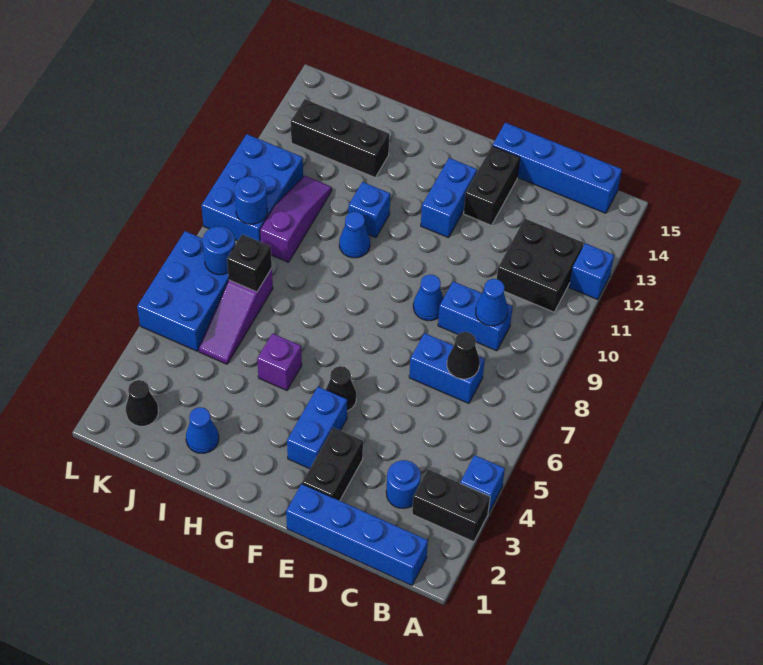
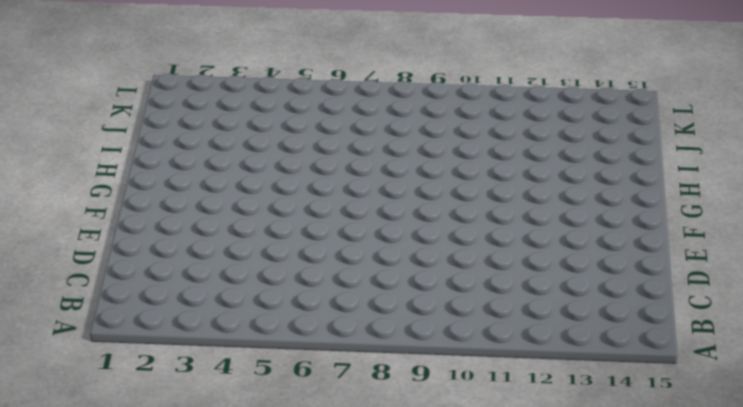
none -> black brick A3:B3 level 1
none -> blue brick A4 level 1
none -> blue brick A12 level 1
none -> blue brick B1:E1 level 1

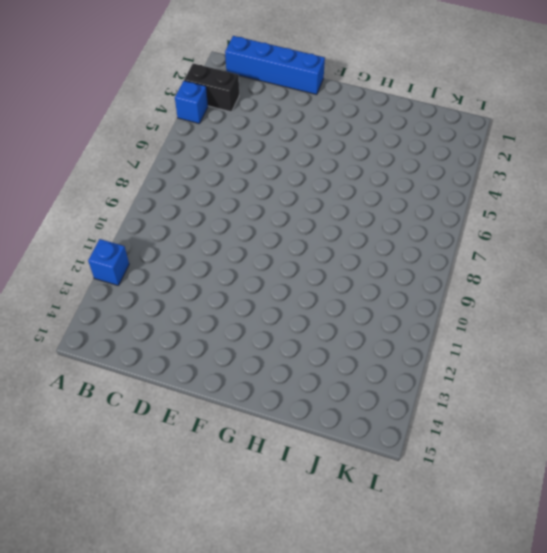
none -> black brick B11:C12 level 1
none -> blue brick B15:E15 level 1
none -> blue round brick C3 level 1
none -> blue brick C7:D7 level 1

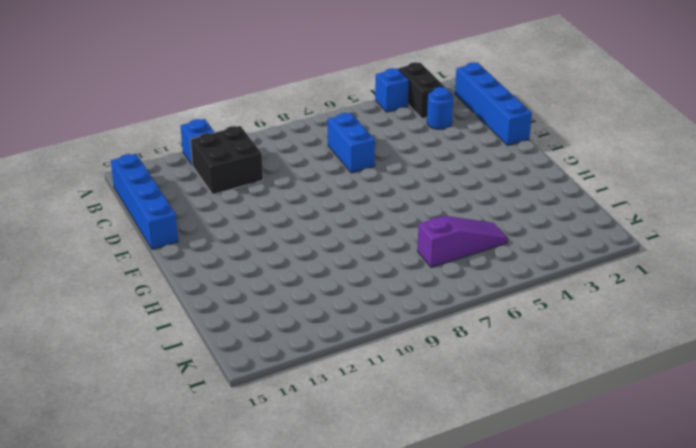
none -> blue brick C9:D9 level 1
none -> black brick E2:E3 level 1
none -> blue cone E9 level 1
none -> black brick E13:E14 level 1

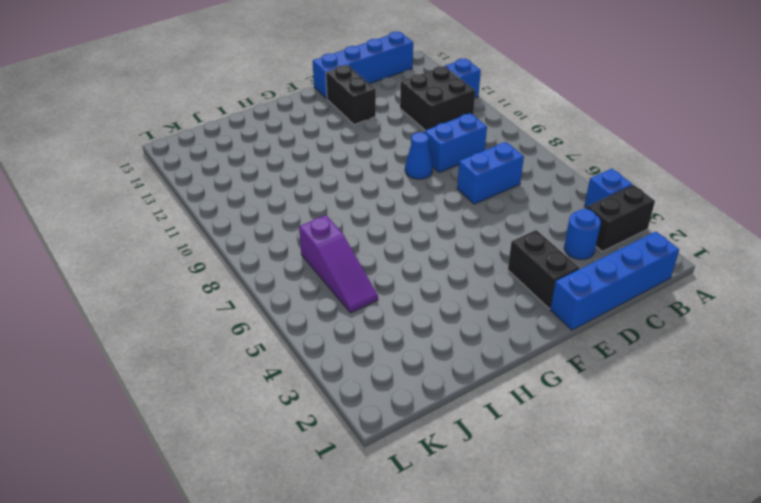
none -> blue brick F3:F4 level 1
none -> black cone F5 level 1
none -> blue brick F12:F13 level 1
none -> purple brick H5 level 1

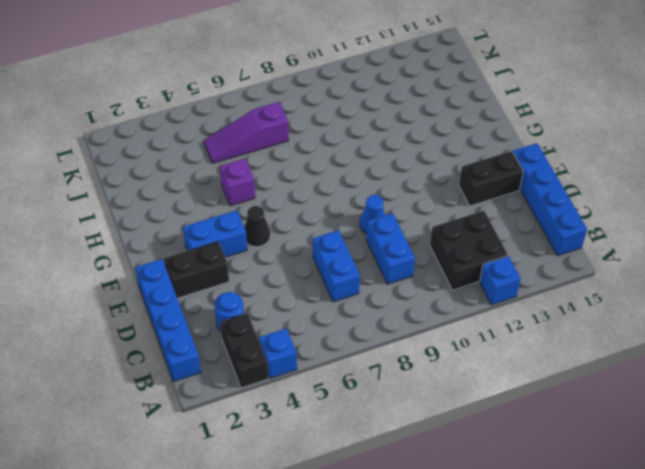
none -> blue brick F12:F13 level 1
none -> blue cone H10 level 1
none -> blue brick H11 level 1
none -> blue cone I2 level 1

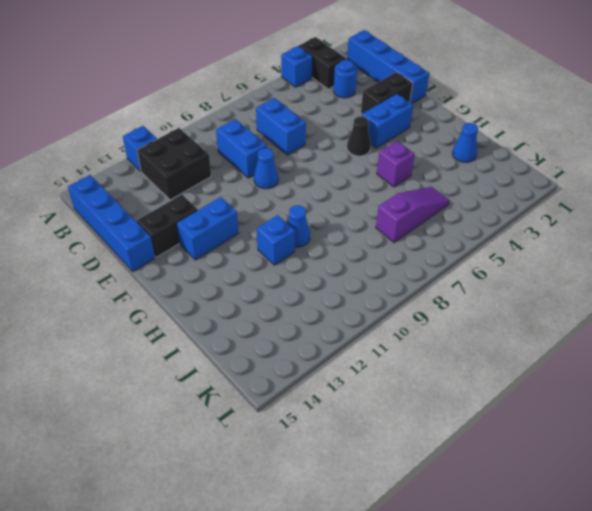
none -> black brick I13:K13 level 1
none -> purple slope J9:J11 level 1 top 9
none -> black cone K2 level 1
none -> blue brick K5:L7 level 1

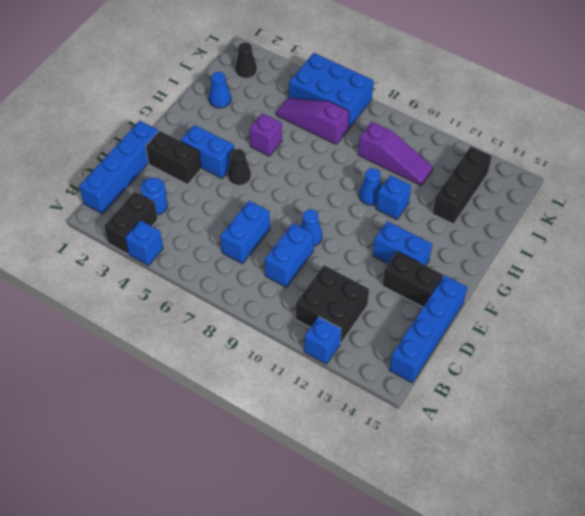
none -> blue brick K9:L11 level 1
none -> black cone C7 level 2
none -> blue cone C9 level 2
none -> black brick J7 level 2

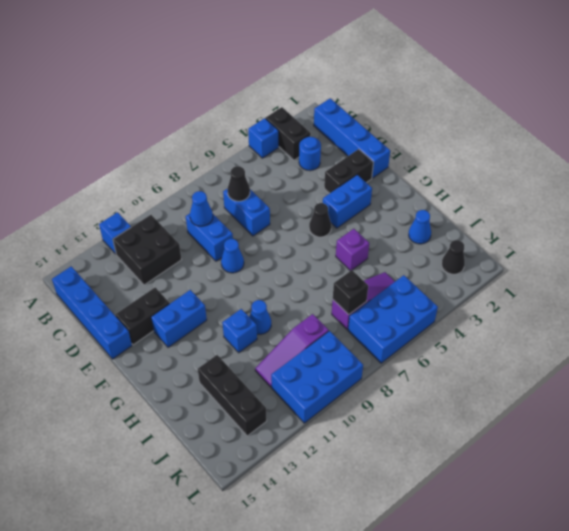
none -> blue round brick K7 level 2
none -> blue round brick K9 level 2

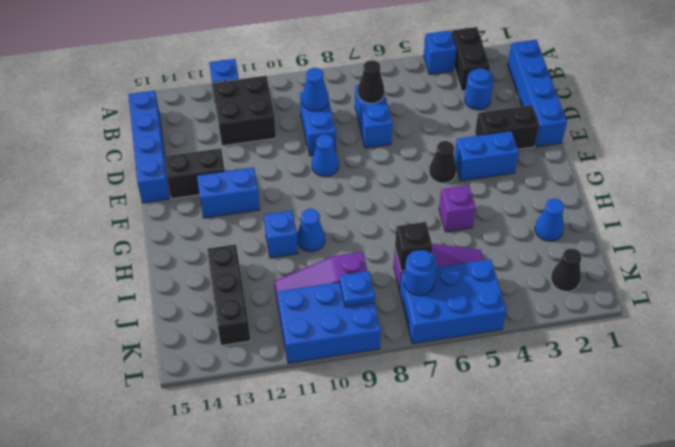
blue plate K9 level 2 -> blue round brick K9 level 2

